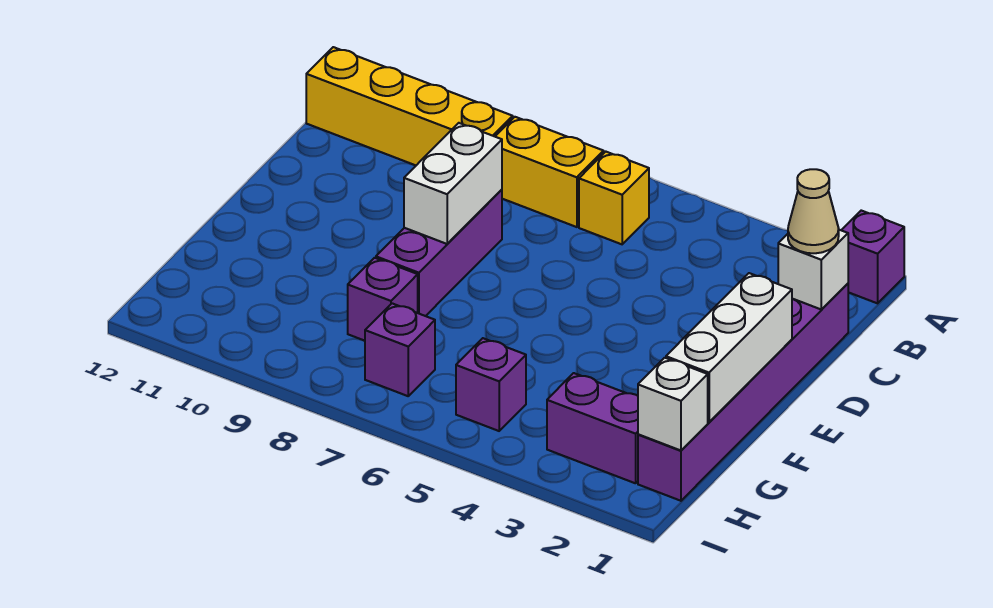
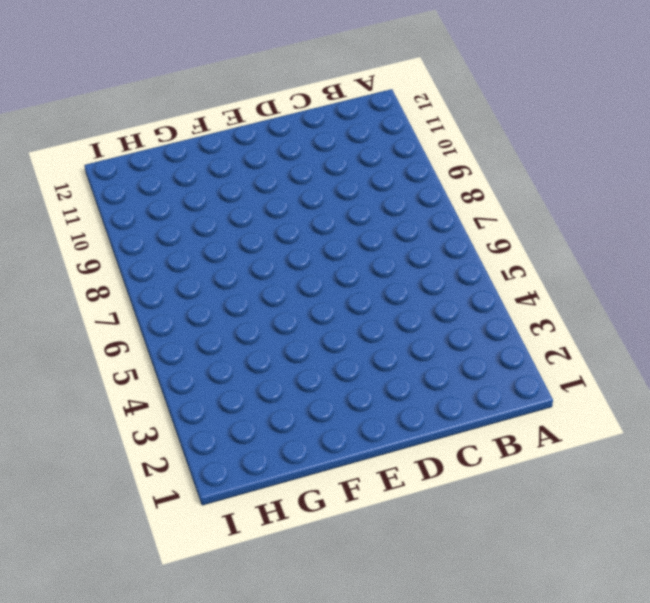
none -> purple brick A1 level 1
none -> yellow brick B6 level 1
none -> yellow brick B7:B8 level 1

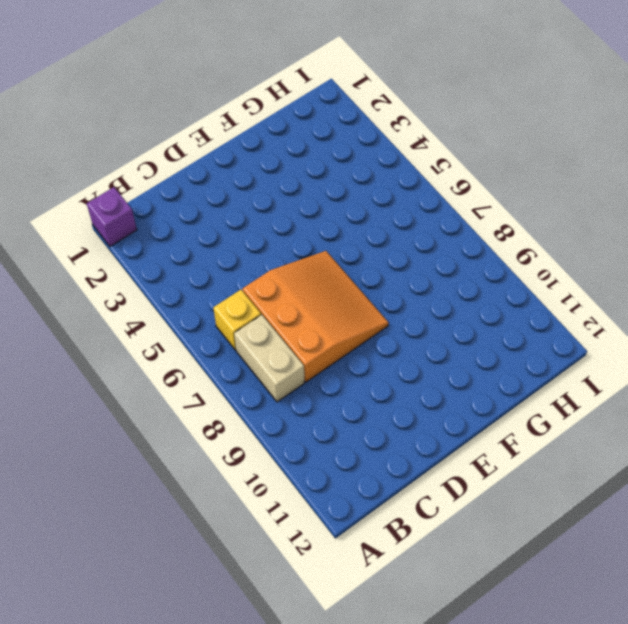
tan brick B7:B8 level 1 -> yellow brick B7:B8 level 1
orange slope C6:E8 level 1 top C -> purple brick D8:F8 level 1
none -> yellow brick B9:B12 level 1
none -> purple brick C1:H1 level 1
none -> purple brick G8 level 1

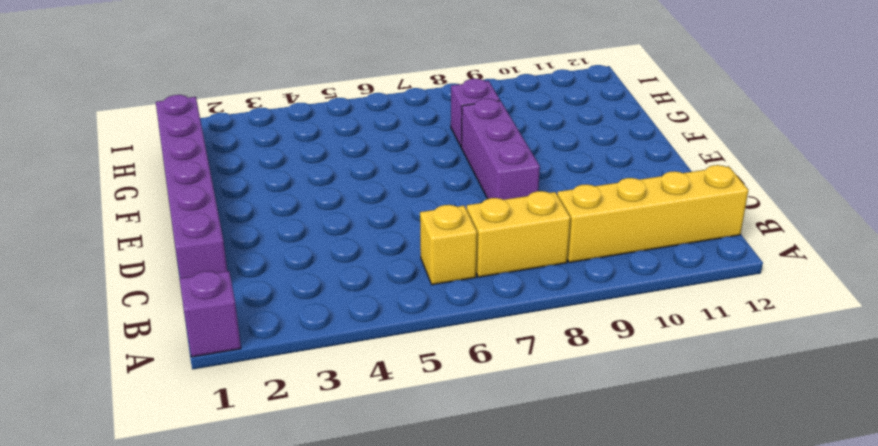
none -> purple brick H2:H3 level 1
none -> purple brick H5 level 1
none -> purple brick H7 level 1

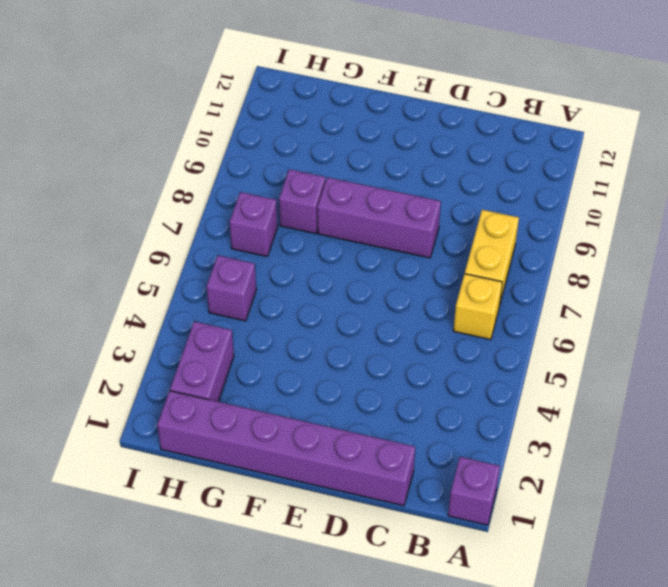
none -> yellow brick B9:B12 level 1
none -> white brick C1 level 2
none -> white brick D8:E8 level 2

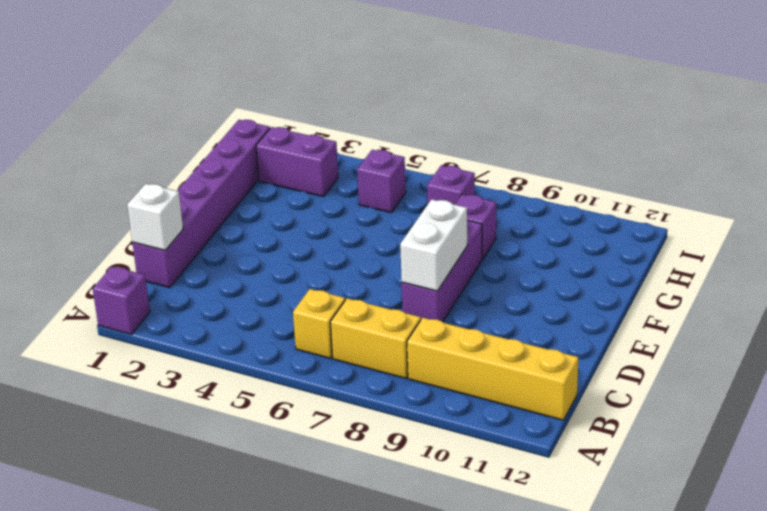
none -> white brick E1:G1 level 2
none -> white brick H1 level 2
none -> tan cone C1 level 3

